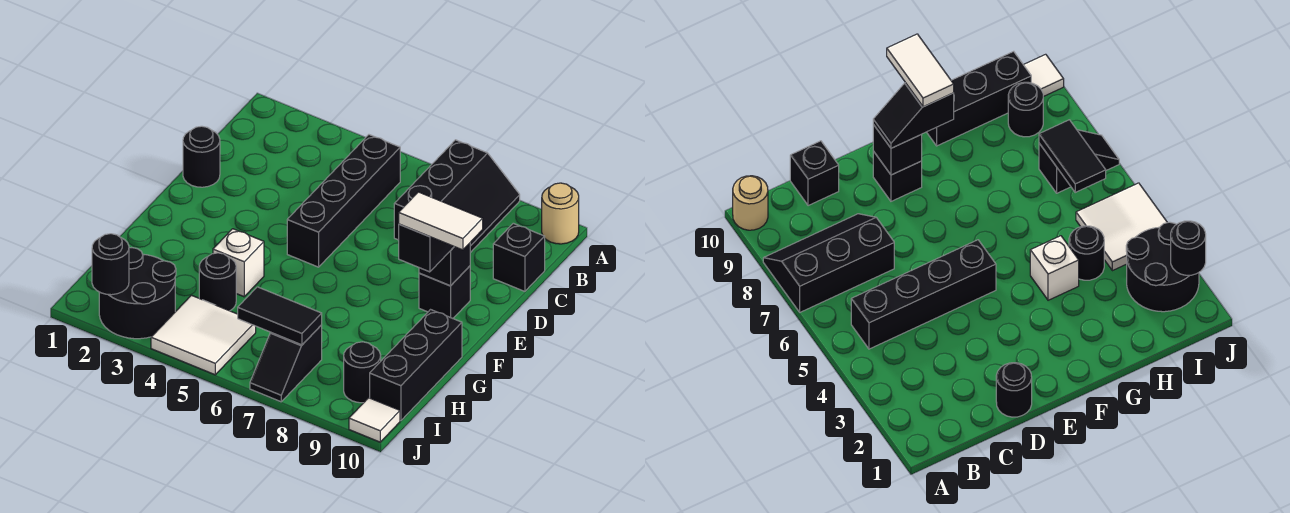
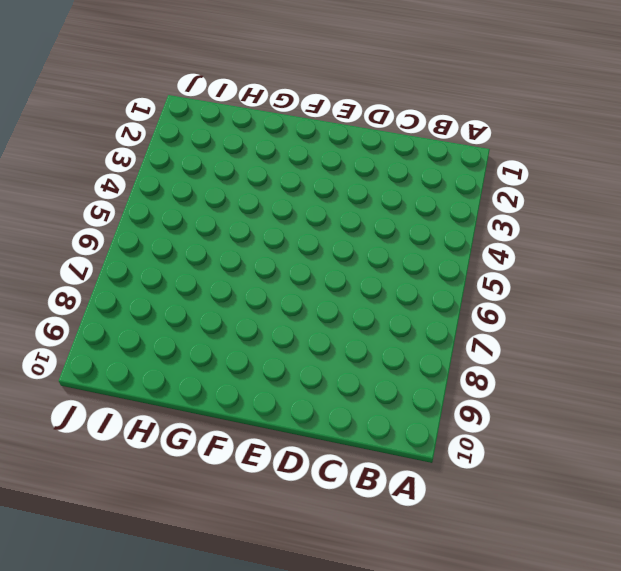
none -> black slope A7:C8 level 1 top 7
none -> tan round brick A10 level 1
none -> black brick B5:E5 level 1

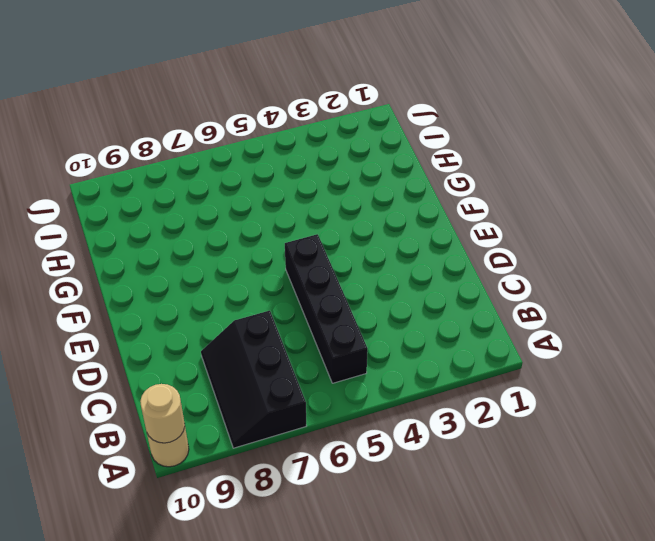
tan round brick A10 level 2 -> none
none -> black brick C10 level 1
none -> black round brick D1 level 1
none -> black brick E9 level 1

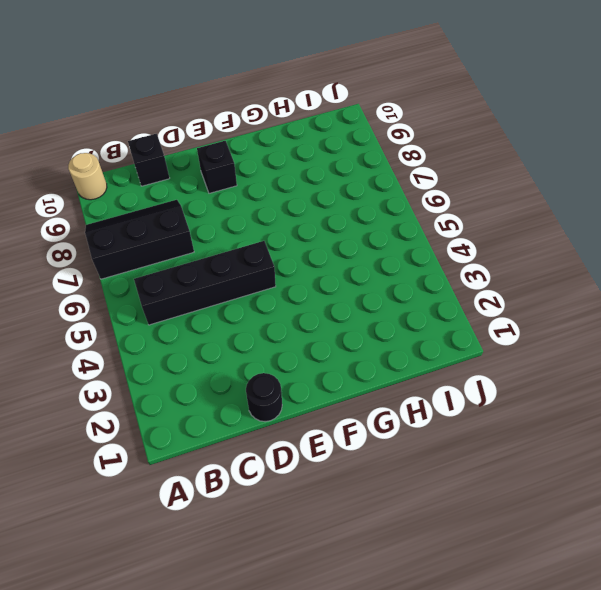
none -> white brick G4 level 1
none -> black brick G10:I10 level 1
none -> black round brick H4 level 1

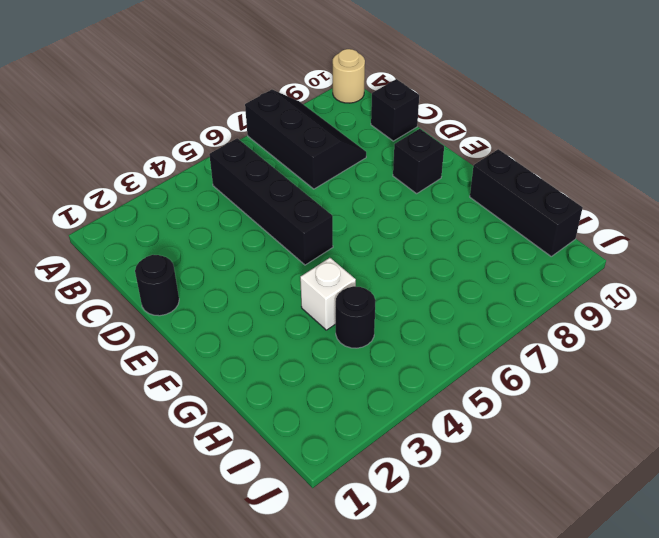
none -> black round brick I2:J3 level 1
none -> white tile I4:J5 level 1
none -> black slope I7:J7 level 1 top I

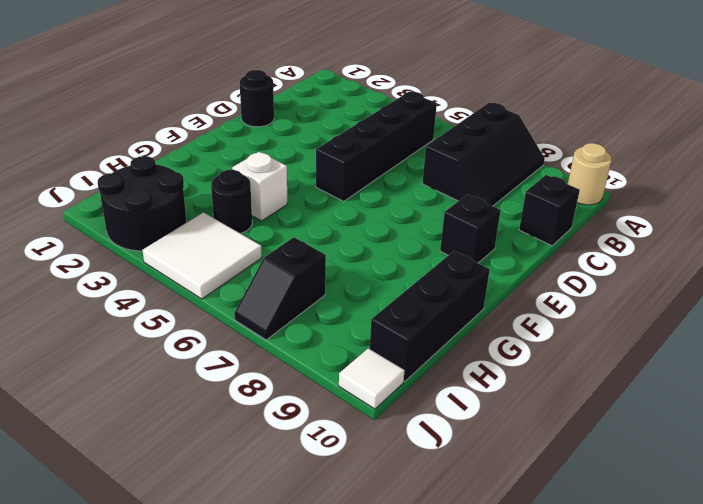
none -> black round brick I9 level 1
none -> black brick E9 level 2
none -> black tile I6:I7 level 2

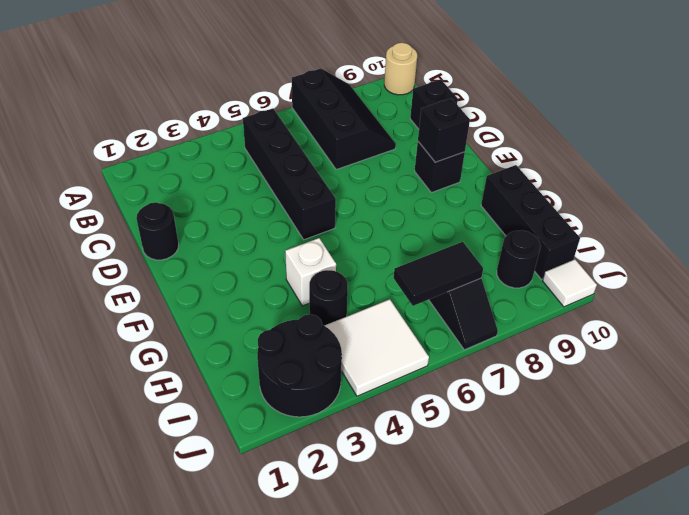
none -> black round brick J2 level 2
none -> black slope E9:F9 level 3 top F
none -> white tile F9:F10 level 4

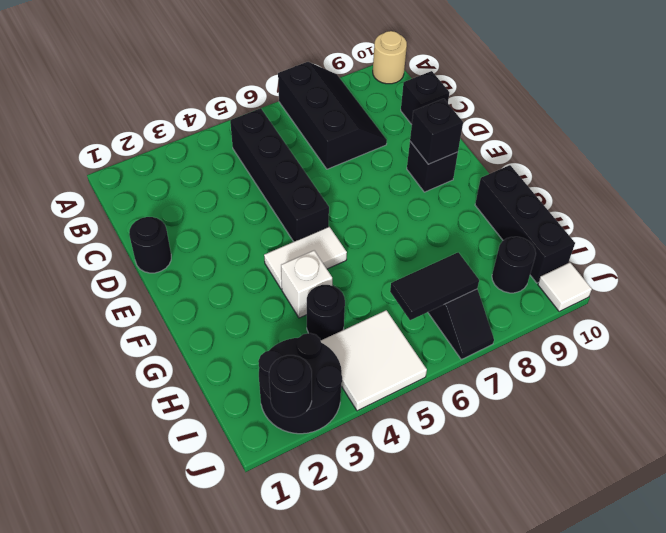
white tile F4:F5 level 1 -> white tile F9:F10 level 4
none -> black slope E9:F9 level 3 top F

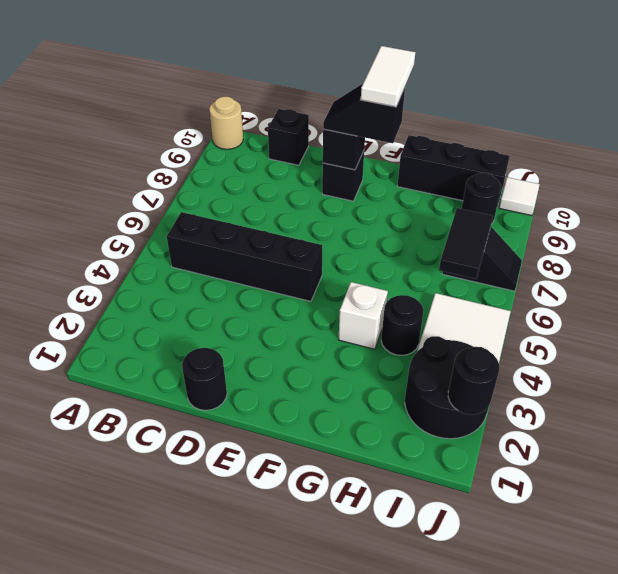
none -> black slope A7:C8 level 1 top 7

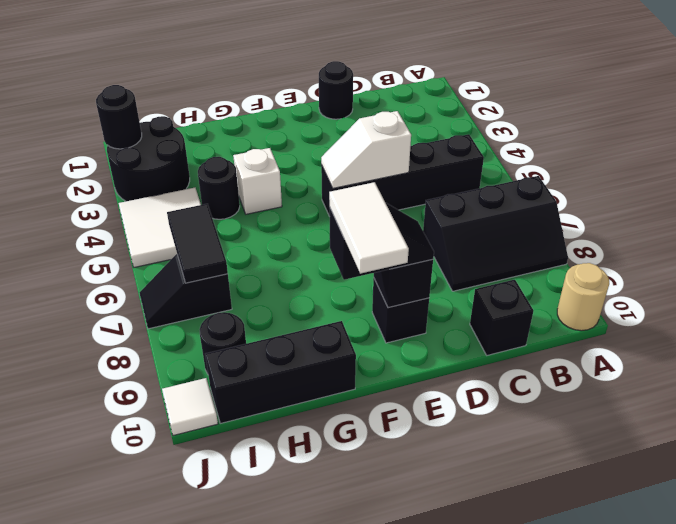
white slope D5:E5 level 2 top D -> none

